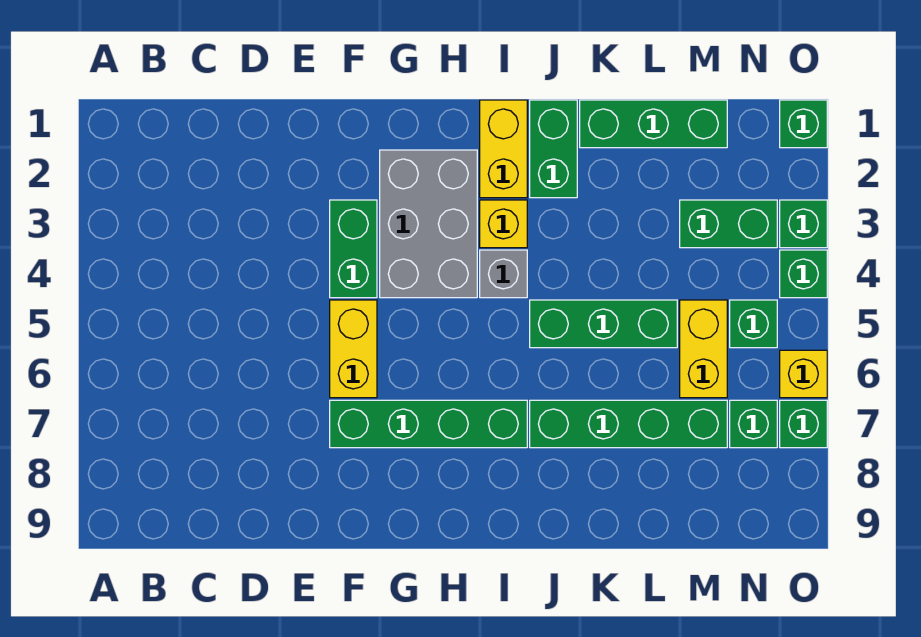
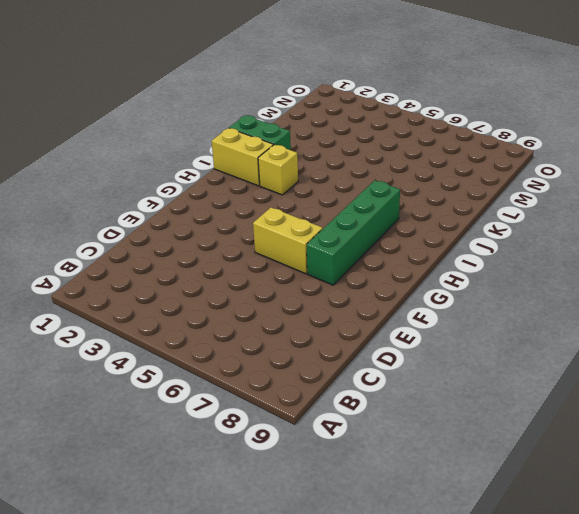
none -> green brick F3:F4 level 1
none -> grey brick G2:H4 level 1
none -> grey brick I4 level 1

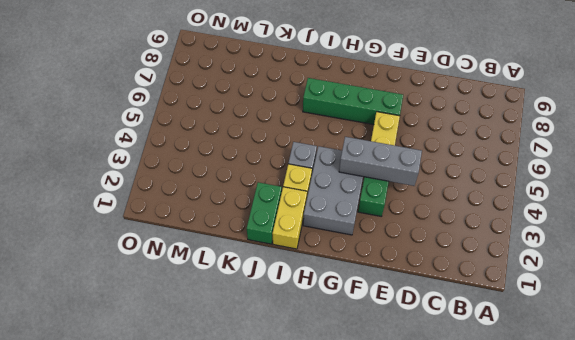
grey brick E4:G4 level 2 -> none
none -> green brick J5:L5 level 1
none -> green brick J7:M7 level 1
none -> green brick K1:M1 level 1

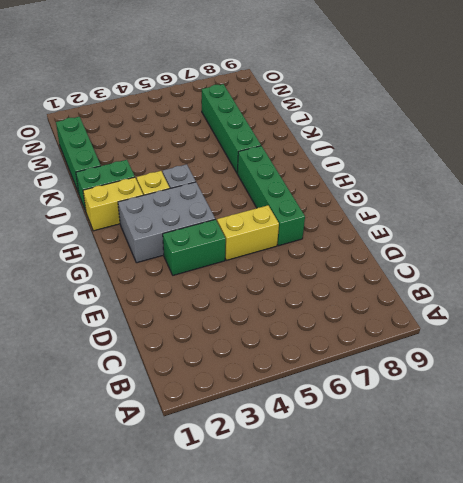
none -> green brick J5:L5 level 1
none -> green brick M3:N3 level 1
none -> yellow brick M5:M6 level 1

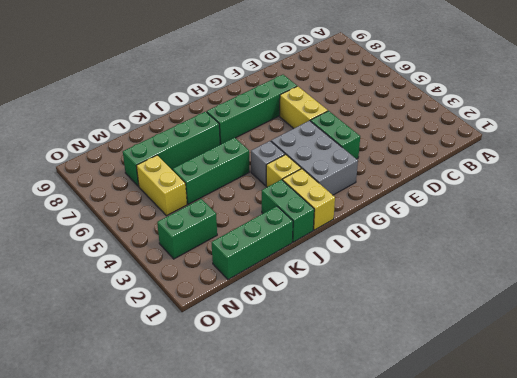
none -> green brick N5 level 1
none -> green brick N7 level 1
none -> green brick O1 level 1

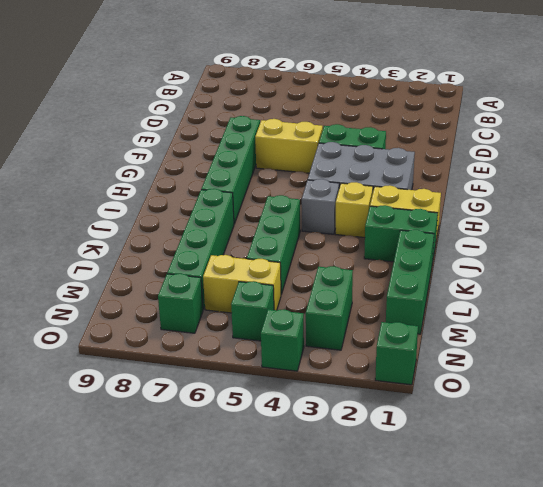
none -> green brick O3 level 1
none -> yellow brick O6 level 1
none -> green brick O7 level 1

